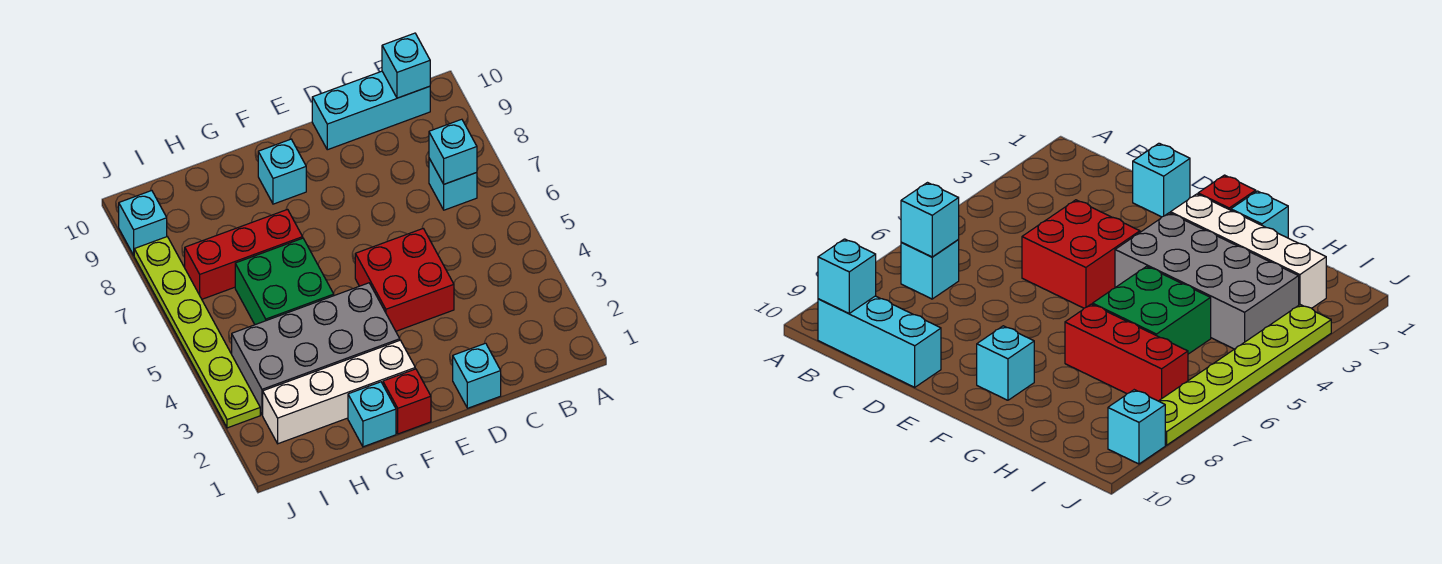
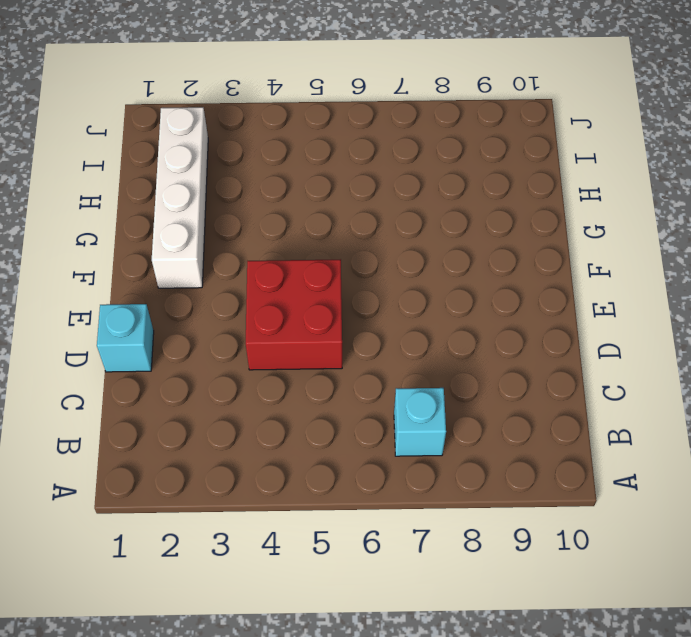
none -> cyan brick B10:D10 level 1
none -> red brick F1 level 1
none -> grey brick F3:I4 level 1

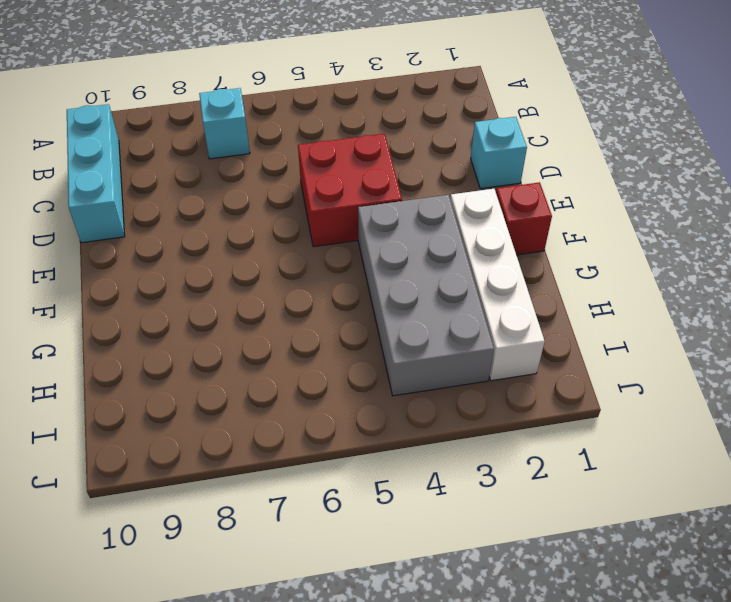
none -> cyan brick F9 level 1
none -> cyan brick G1 level 1
none -> green brick G5:H6 level 1

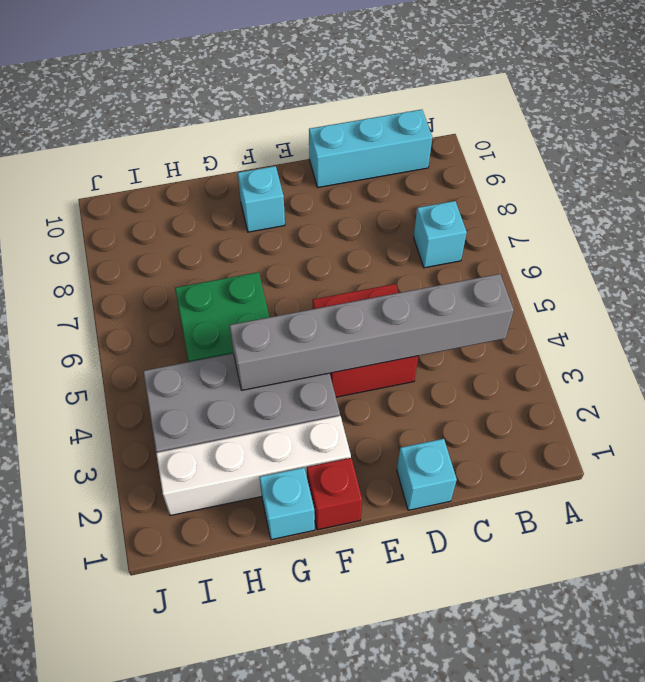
grey brick B4:G4 level 2 -> none
none -> red brick G7:I7 level 1
none -> lime plate J3:J8 level 1
none -> cyan brick J9 level 1

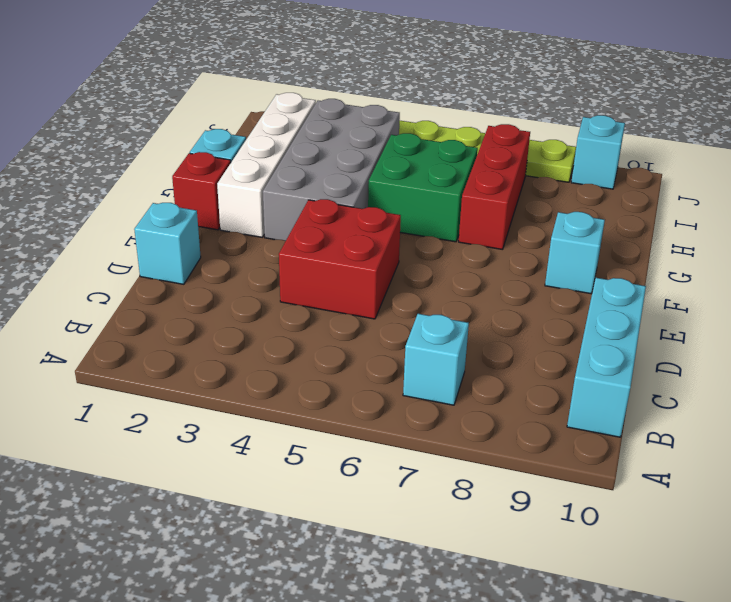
none -> cyan brick B7 level 2
none -> cyan brick B10 level 2

